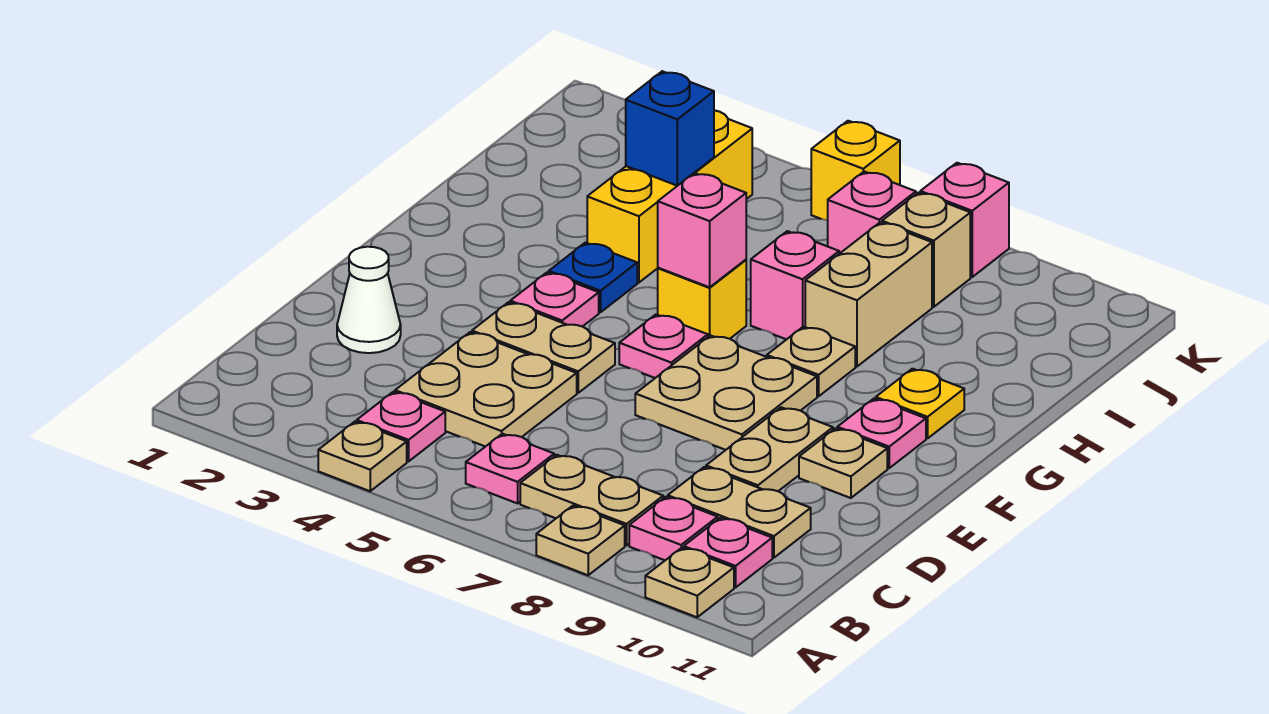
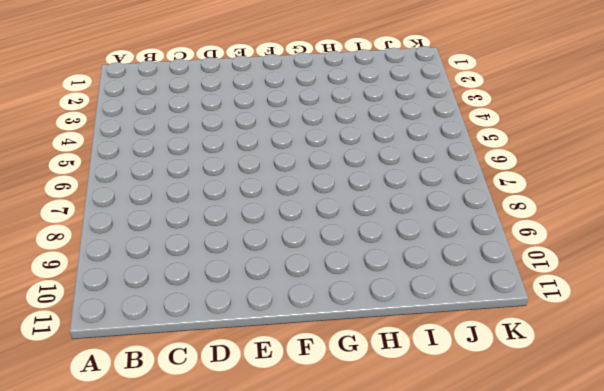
none -> tan plate A4 level 1
none -> tan plate A8 level 1
none -> tan plate A10 level 1
none -> pink plate B4 level 1

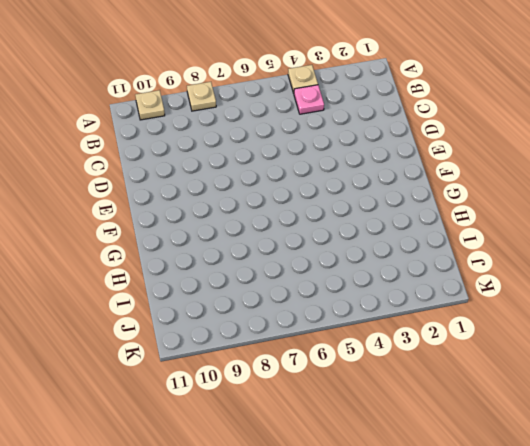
none -> pink plate B6 level 1
none -> tan plate B7:B8 level 1
none -> pink plate B9 level 1
none -> pink plate B10 level 1

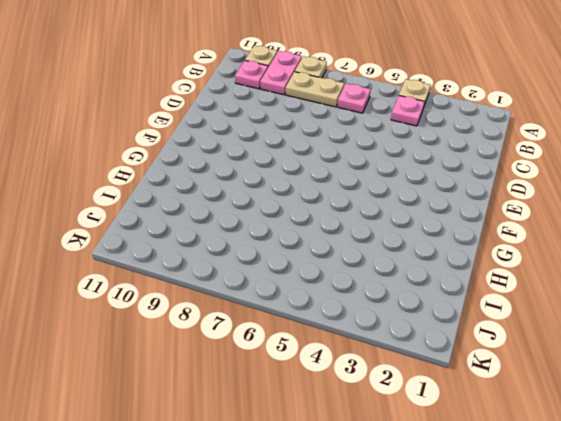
pink plate A9:B9 level 1 -> pink plate B9 level 1
none -> tan plate C4:D5 level 1
none -> tan plate C9:C10 level 1
none -> white cone D2 level 1
none -> tan plate D9:E9 level 1

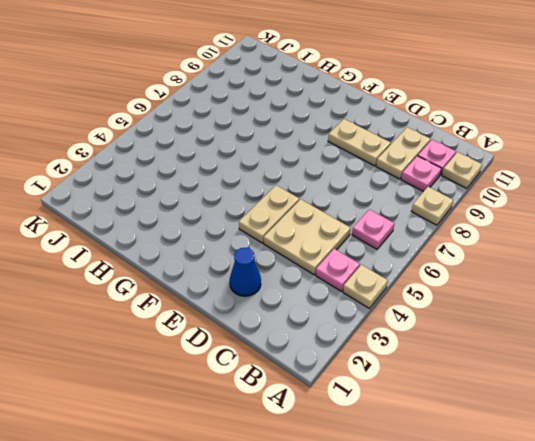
blue cone D2 level 1 -> white cone D2 level 1
none -> tan plate B7:B8 level 1
none -> tan plate E7:F8 level 1
none -> tan plate E10 level 1
none -> pink plate F4 level 1

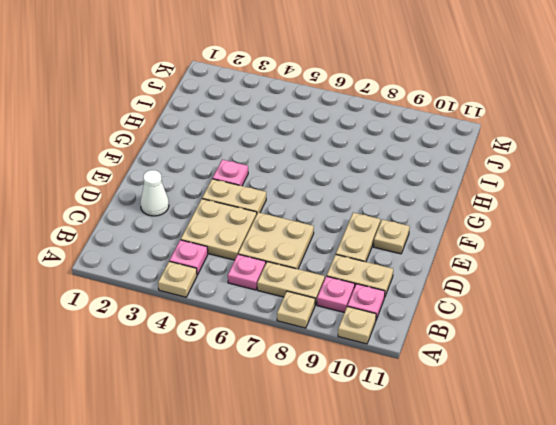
tan plate C6:D7 level 1 -> tan plate E7:F8 level 1
none -> pink plate F6 level 1
none -> pink plate F10 level 1
none -> blue plate G4 level 1
none -> yellow brick G6 level 1

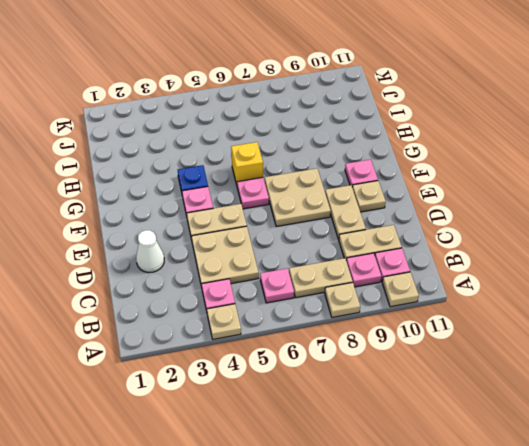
none -> tan plate G8 level 1
none -> yellow plate G10 level 1
none -> yellow brick H4:J4 level 1
none -> pink brick H7 level 1

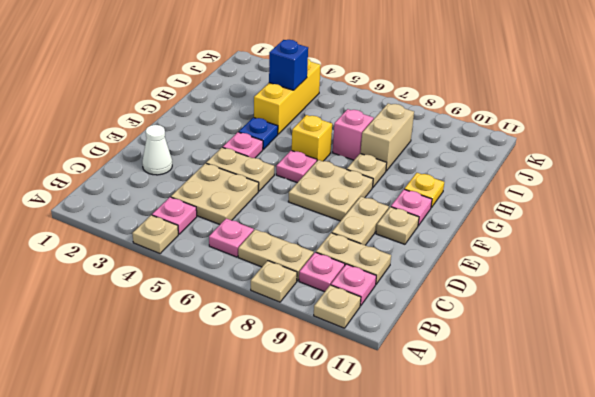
none -> pink brick J7 level 1
none -> tan brick J8 level 1
none -> yellow brick K6 level 1
none -> pink brick K8 level 1

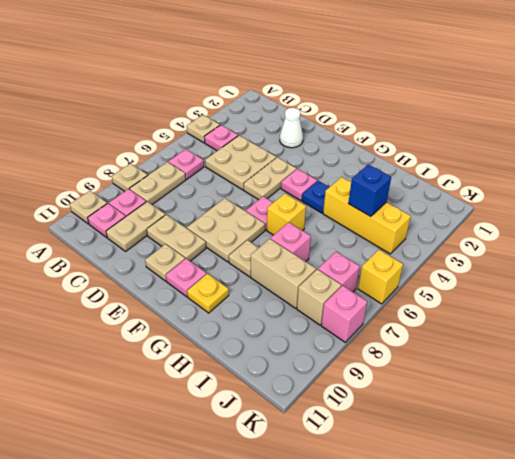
none -> pink brick G6 level 2

